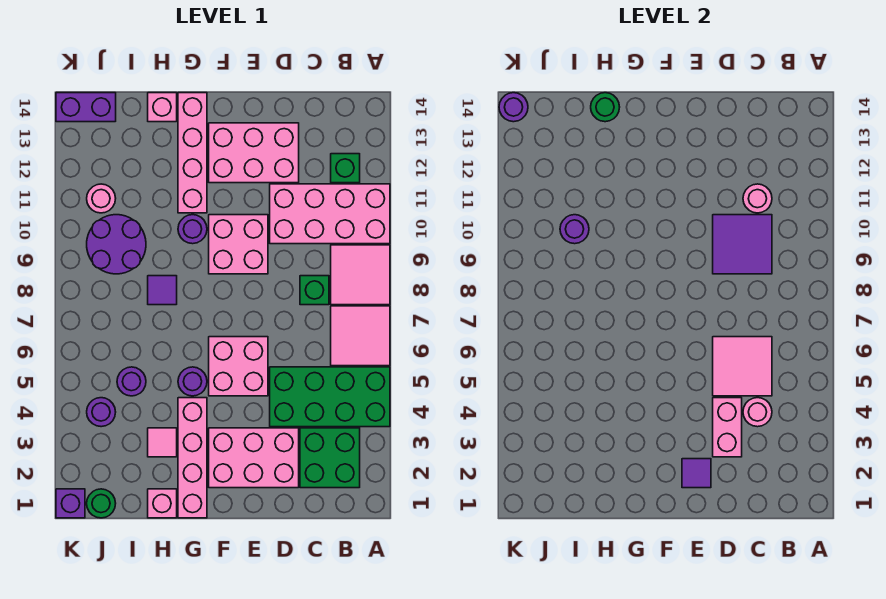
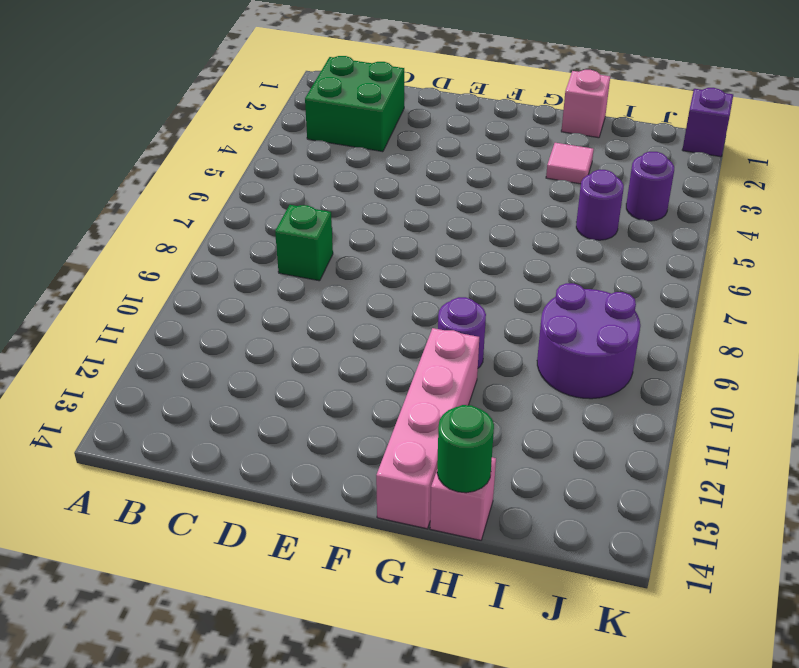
none -> green brick A4:D5 level 1
none -> pink tile A6:B7 level 1
none -> pink tile A8:B9 level 1
none -> pink brick A10:D11 level 1

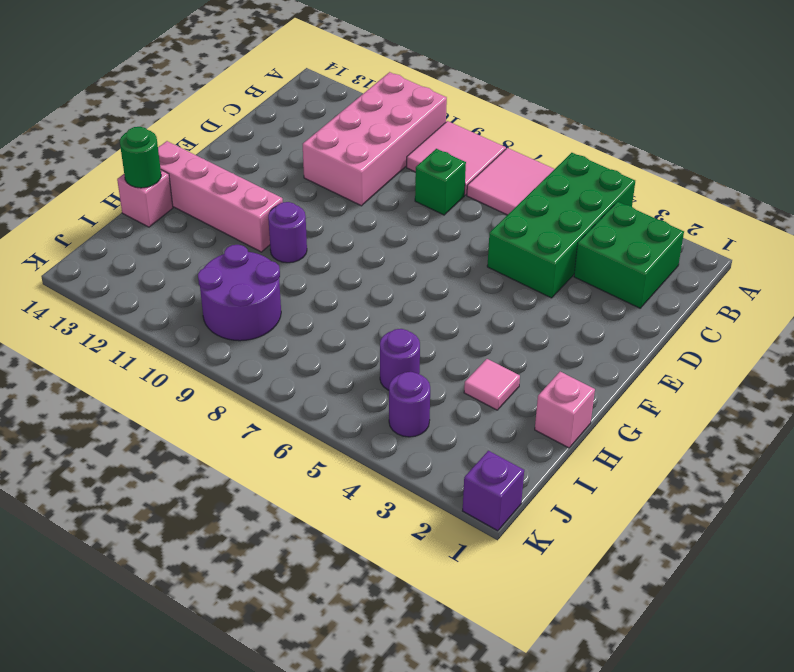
none -> green brick B12 level 1
none -> pink brick D2:F3 level 1
none -> pink brick D12:F13 level 1
none -> pink brick E5:F6 level 1

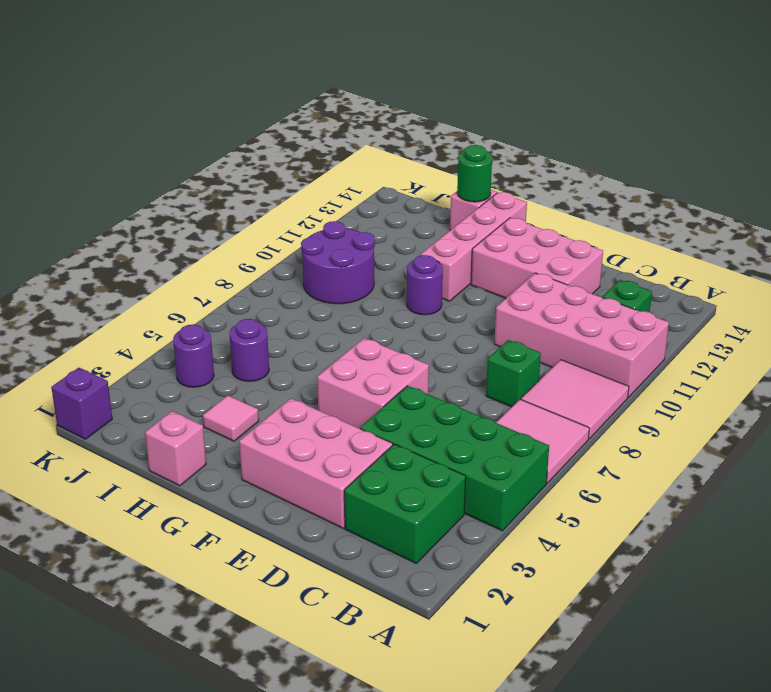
none -> pink brick E9:F10 level 1
none -> pink brick G1:G4 level 1
none -> purple round brick G5 level 1
none -> purple tile H8 level 1

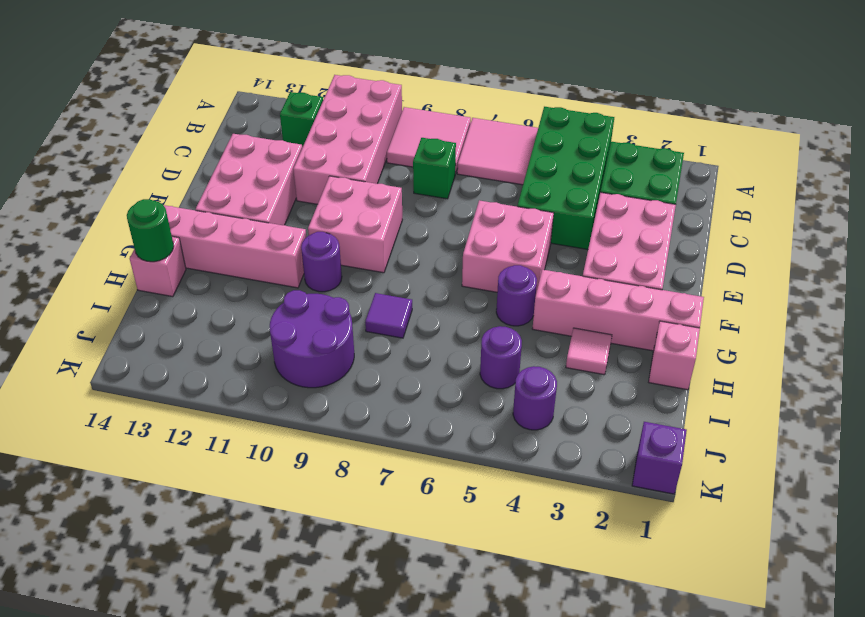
none -> green round brick J1 level 1
none -> pink round brick J11 level 1
none -> purple brick J14:K14 level 1
none -> pink round brick C4 level 2

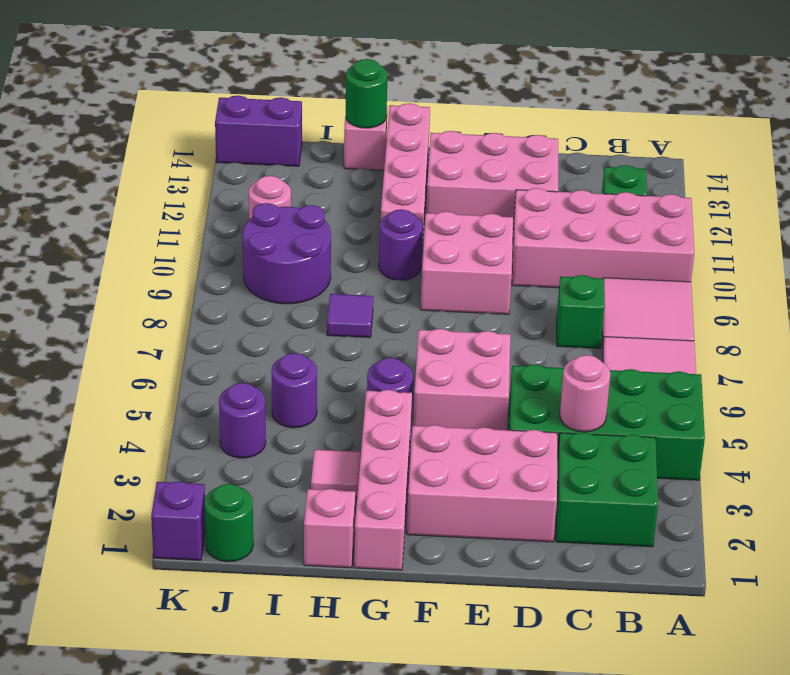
none -> pink tile C5:D6 level 2
none -> purple tile C9:D10 level 2
none -> pink round brick C11 level 2
none -> pink brick D3:D4 level 2

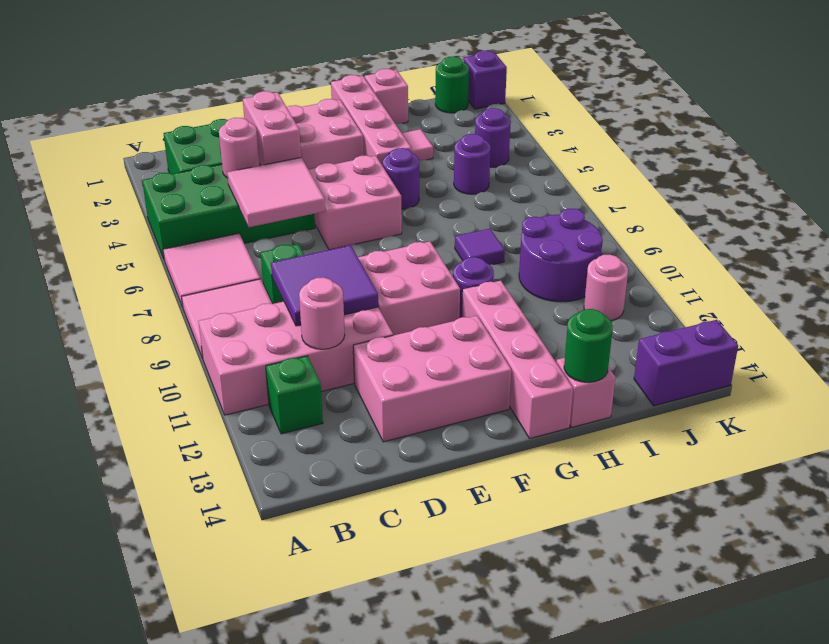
none -> purple tile E2 level 2
none -> purple round brick I10 level 2
none -> purple round brick K14 level 2

